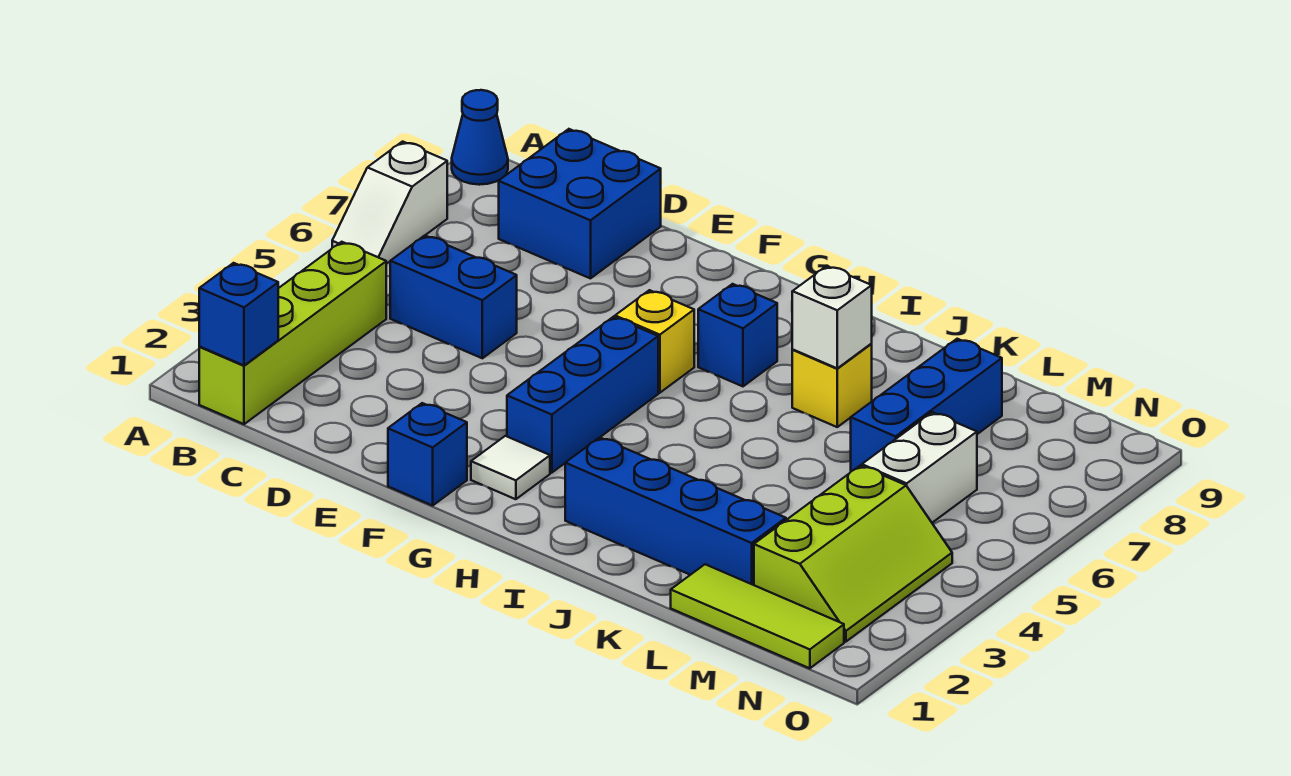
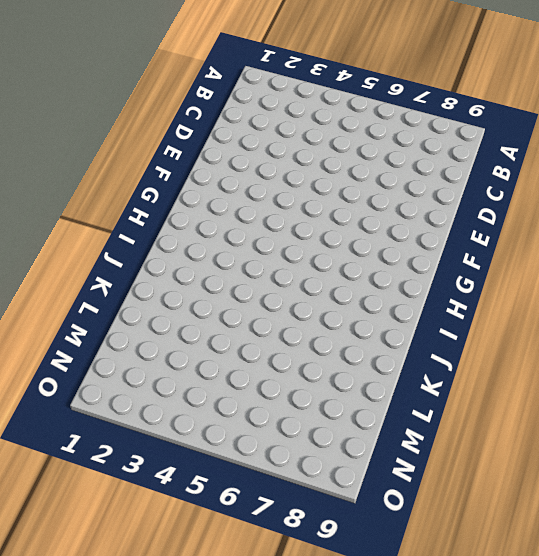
none -> white slope A6:A7 level 1 top 7
none -> blue cone A9 level 1
none -> lime brick B1:B4 level 1

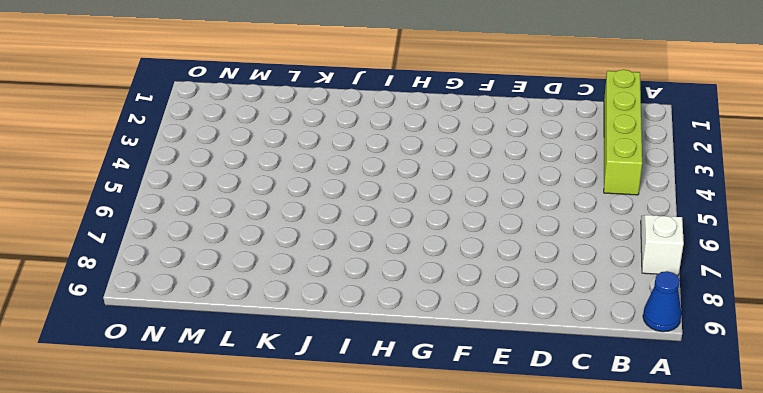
none -> blue brick C5:D5 level 1
none -> blue brick C8:D9 level 1
none -> blue brick F1 level 1

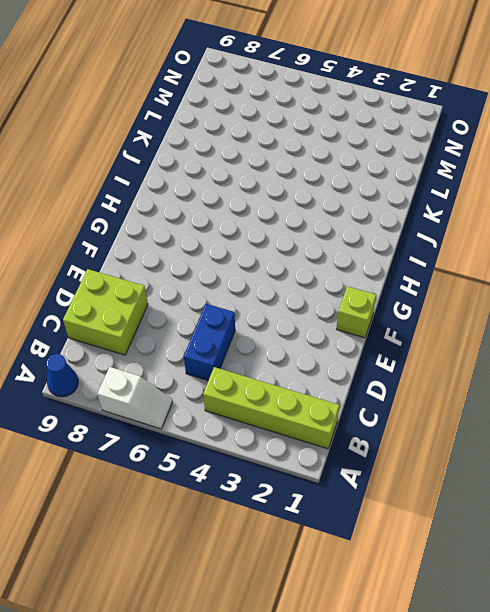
lime brick C8:D9 level 1 -> blue brick C8:D9 level 1
lime brick F1 level 1 -> blue brick F1 level 1
none -> white tile G2 level 1
none -> blue brick G3:G5 level 1
none -> yellow brick G6 level 1

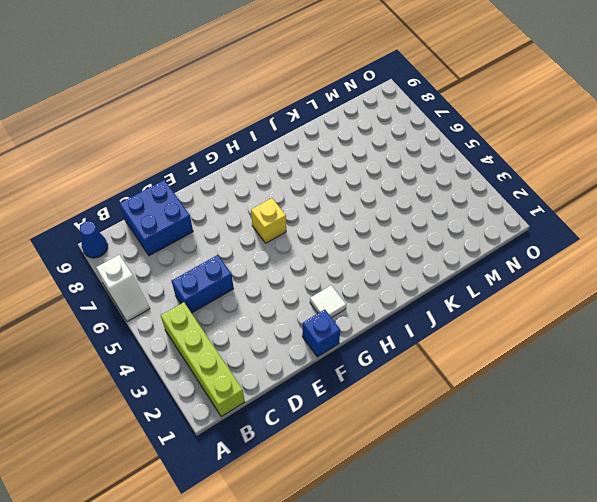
none -> blue brick G3:G5 level 1
none -> blue brick H7 level 1
none -> blue brick I2:L2 level 1

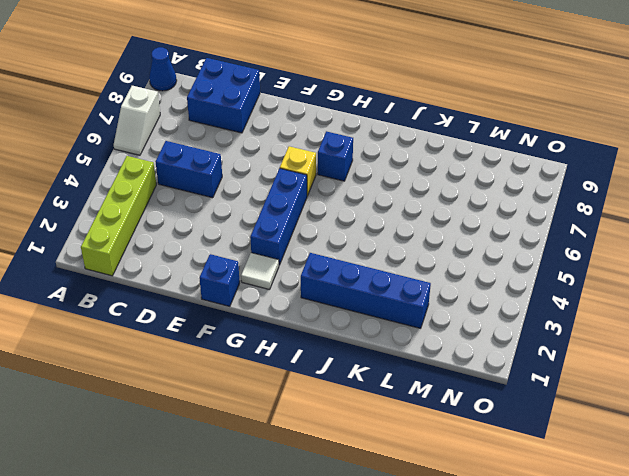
none -> yellow brick J7 level 1
none -> lime tile L1:N1 level 1
none -> blue brick L6:L8 level 1

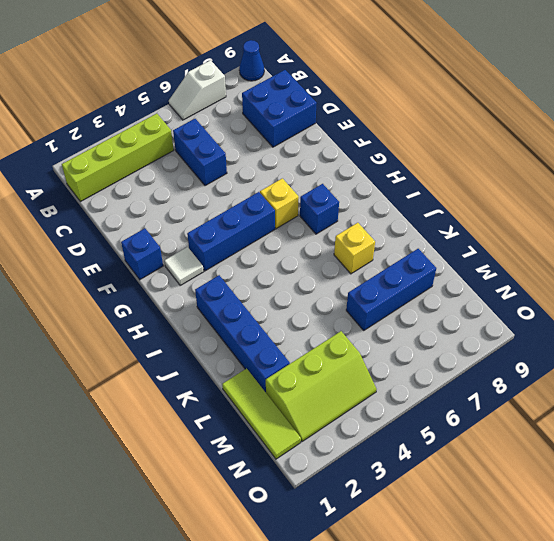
none -> white brick M5:M6 level 1
none -> blue brick B1 level 2
none -> white brick J7 level 2

